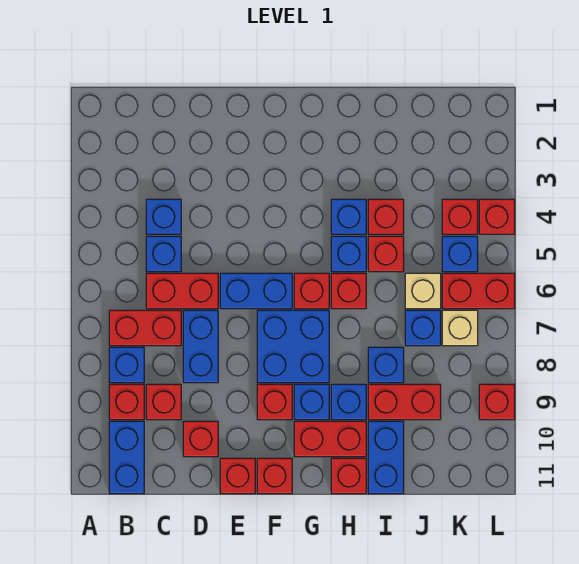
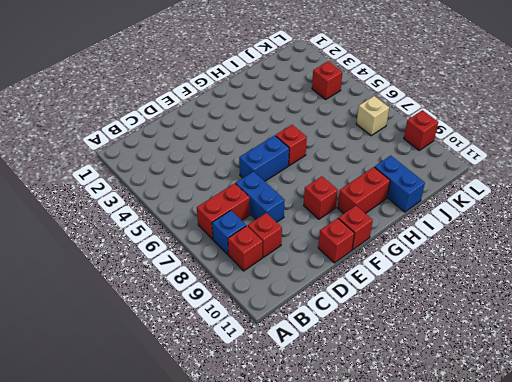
none -> blue brick B10:B11 level 1
none -> blue brick C4 level 1
none -> blue brick C5 level 1
none -> red brick C6:D6 level 1

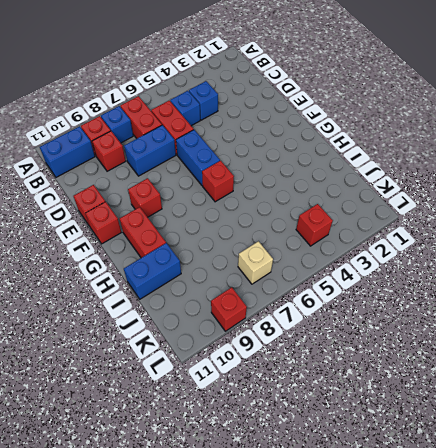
none -> red brick D10 level 1
none -> blue brick F7:G8 level 1
none -> blue brick G9 level 1
none -> blue brick H4 level 1

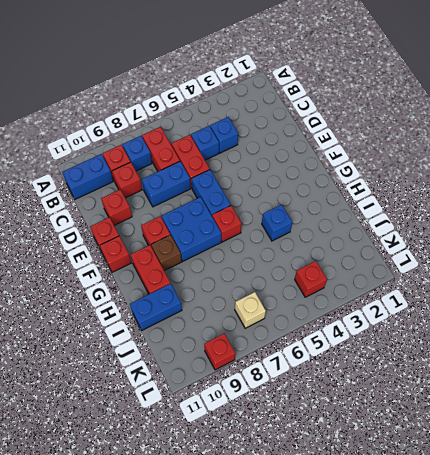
brown brick G9 level 1 -> blue brick G9 level 1
none -> blue brick H5 level 1
none -> red brick H6 level 1
none -> blue brick H9 level 1
none -> red brick H11 level 1

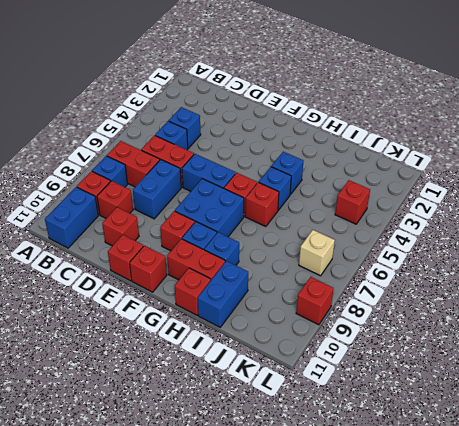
none -> red brick I4 level 1
none -> red brick I5 level 1
none -> blue brick I8 level 1
none -> red brick I9:J9 level 1

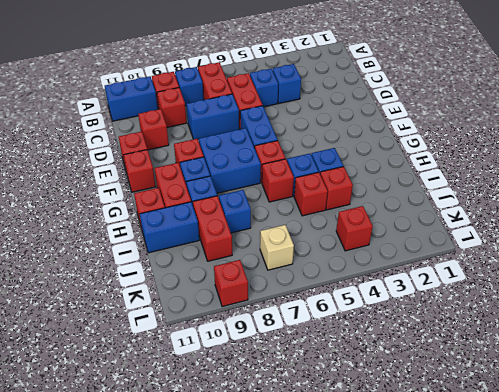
none -> tan brick J6 level 1
none -> blue brick J7 level 1
none -> blue brick K5 level 1
none -> red brick K6:L6 level 1

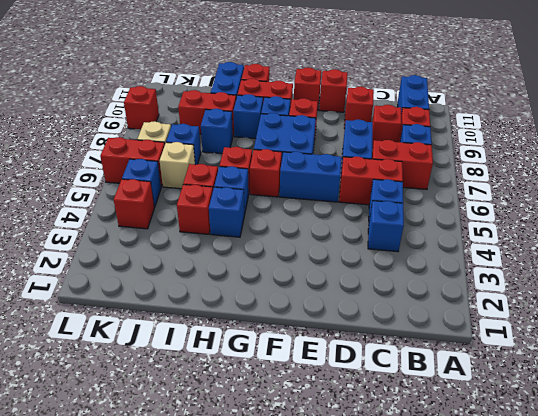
none -> red brick L4 level 1

